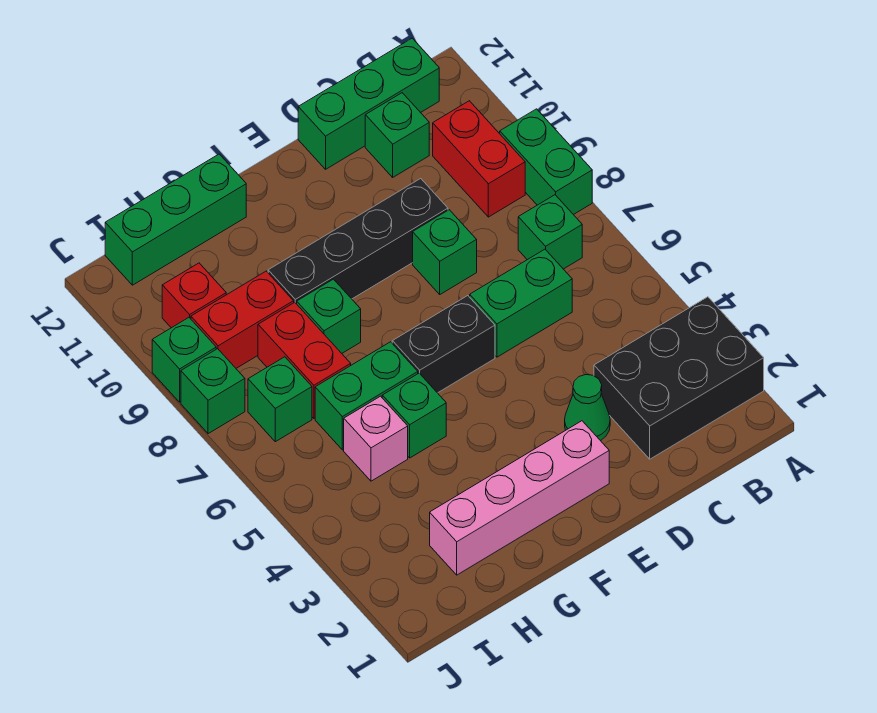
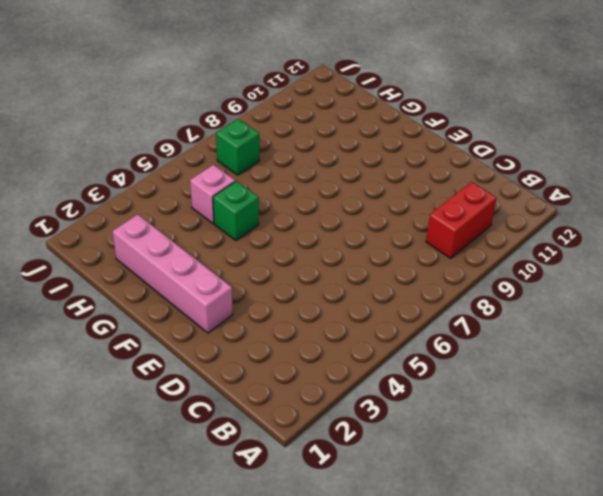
none -> black brick A2:C3 level 1
none -> green brick A8:A9 level 1
none -> green brick B7 level 1

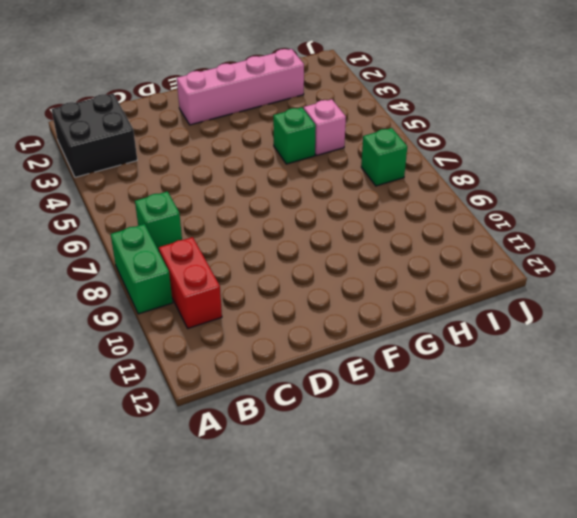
black brick A2:B3 level 1 -> black brick A2:C3 level 1
none -> green brick B12:D12 level 1
none -> green brick C6:D6 level 1
none -> green brick C11 level 1

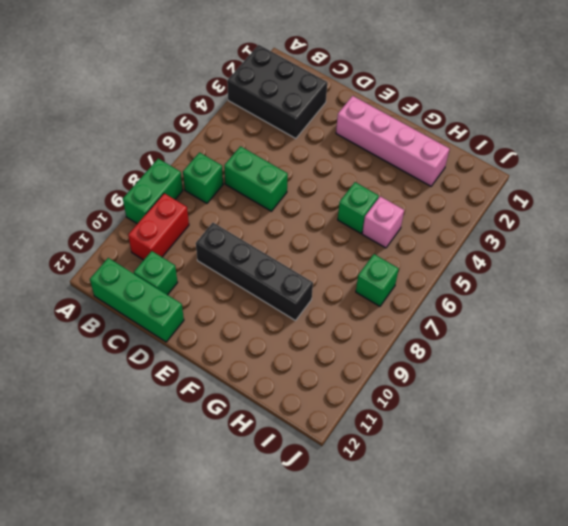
none -> green cone D3 level 1
none -> green brick D8 level 1
none -> black brick E6:F6 level 1

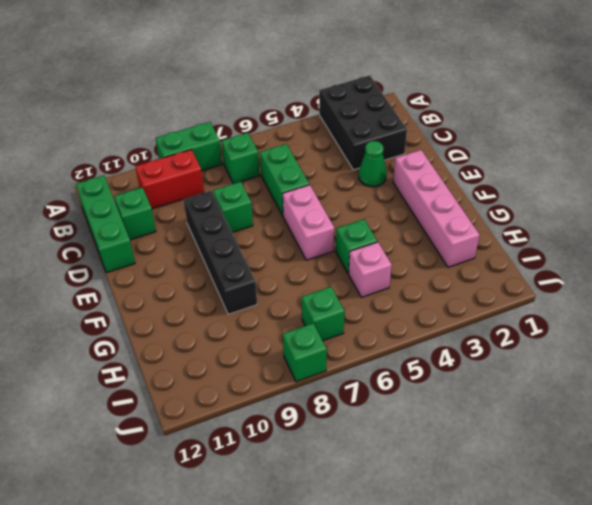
pink brick E6:F6 level 1 -> black brick E6:F6 level 1
none -> green brick G6:H6 level 1
none -> green brick G8 level 1
none -> green brick G12:I12 level 1

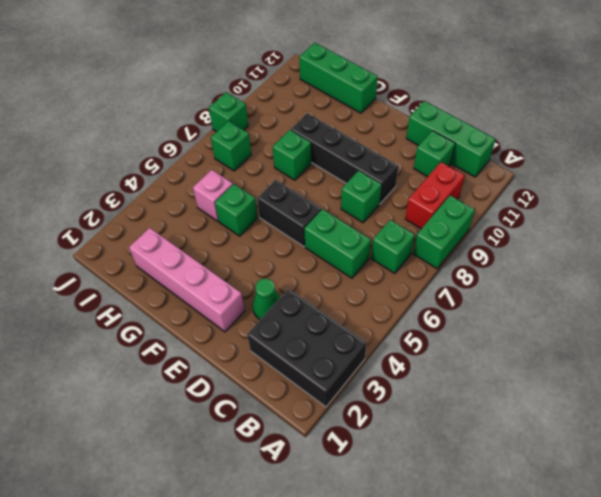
none -> green brick G6:H6 level 1
none -> red brick H7:H8 level 1
none -> red brick H9:I9 level 1

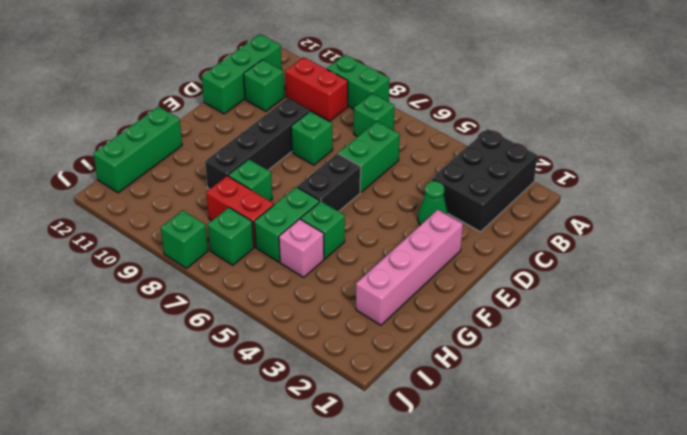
none -> red brick H9:I9 level 1
none -> red brick I10 level 1
none -> green brick J9 level 1

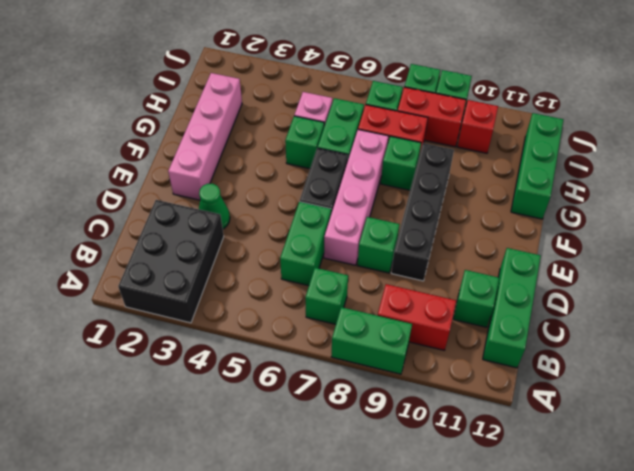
pink brick D7:G7 level 1 -> none
red brick I8:I9 level 1 -> red brick H9:I9 level 1

